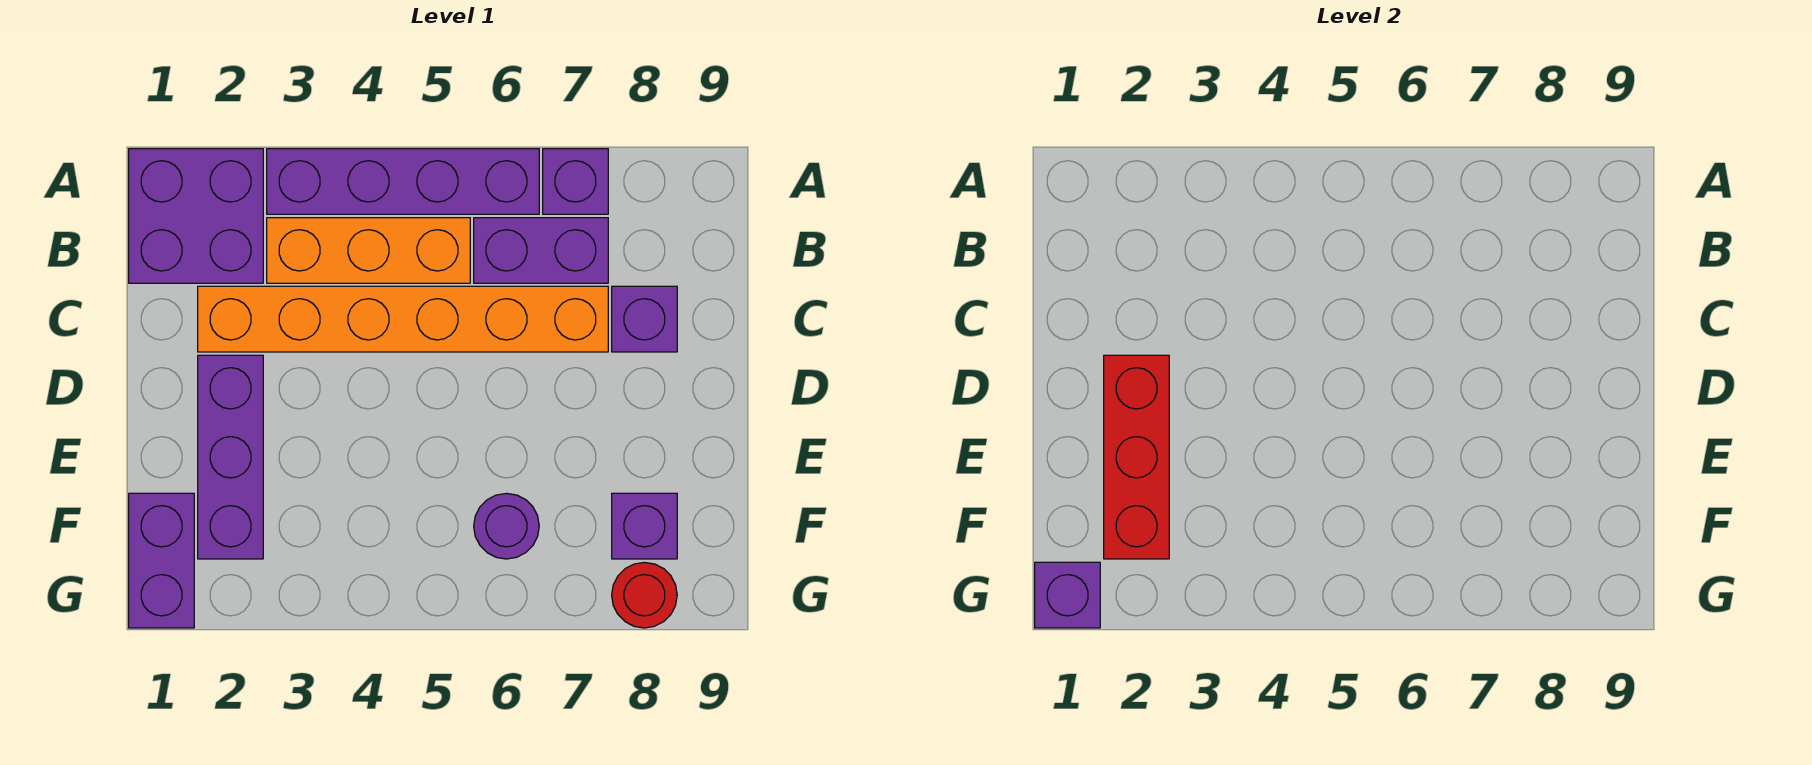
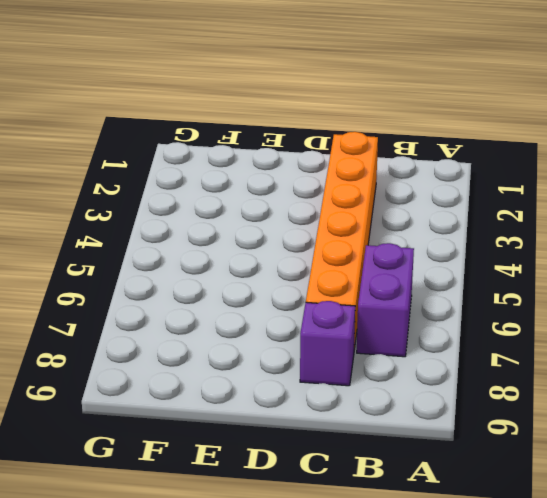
none -> purple brick A1:B2 level 1
none -> purple brick A3:A6 level 1
none -> purple brick A7 level 1

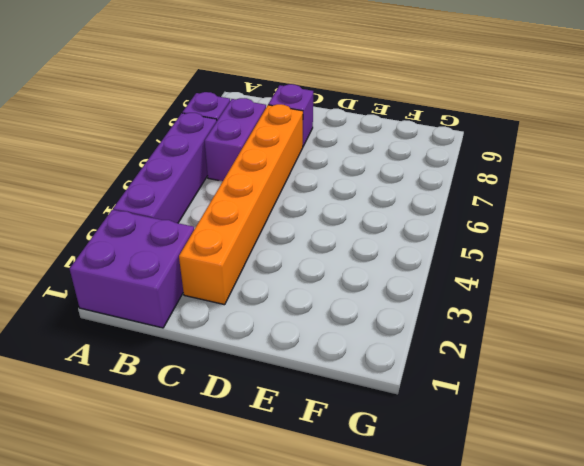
none -> orange brick B3:B5 level 1
none -> purple brick D2:F2 level 1
none -> purple brick F1:G1 level 1

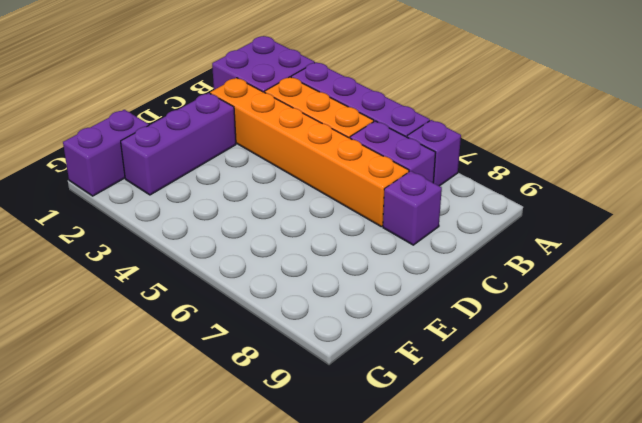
none -> purple round brick F6 level 1
none -> purple brick F8 level 1
none -> red round brick G8 level 1

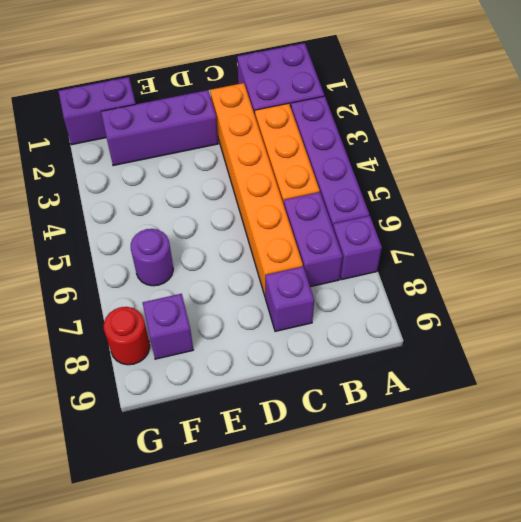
none -> red brick D2:F2 level 2
none -> purple brick G1 level 2

